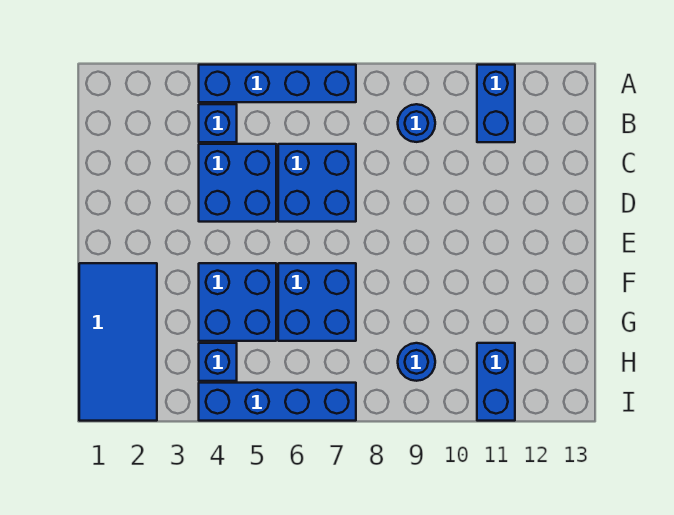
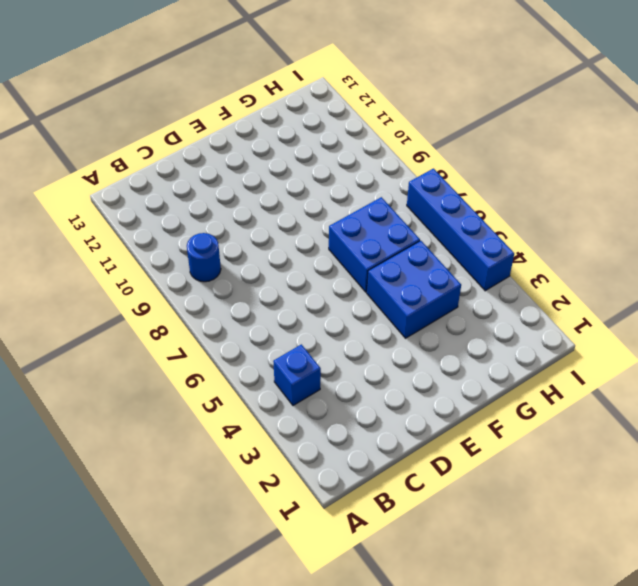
none -> blue brick A4:A7 level 1
none -> blue brick A11:B11 level 1
none -> blue brick C4:D5 level 1

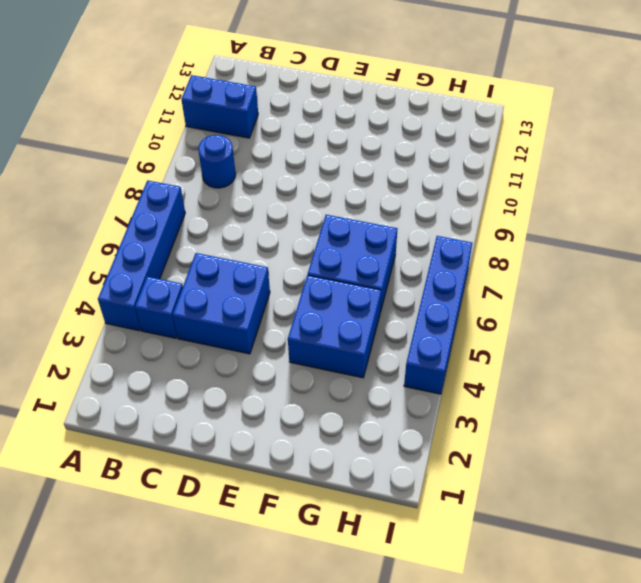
none -> blue brick C6:D7 level 1
none -> blue tile F1:I2 level 1
none -> blue brick H4 level 1

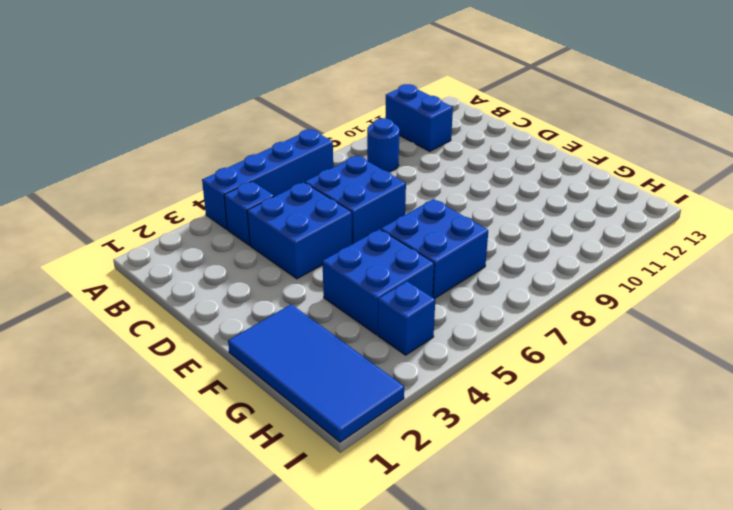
none -> blue round brick H9 level 1
none -> blue brick H11:I11 level 1
none -> blue brick I4:I7 level 1

